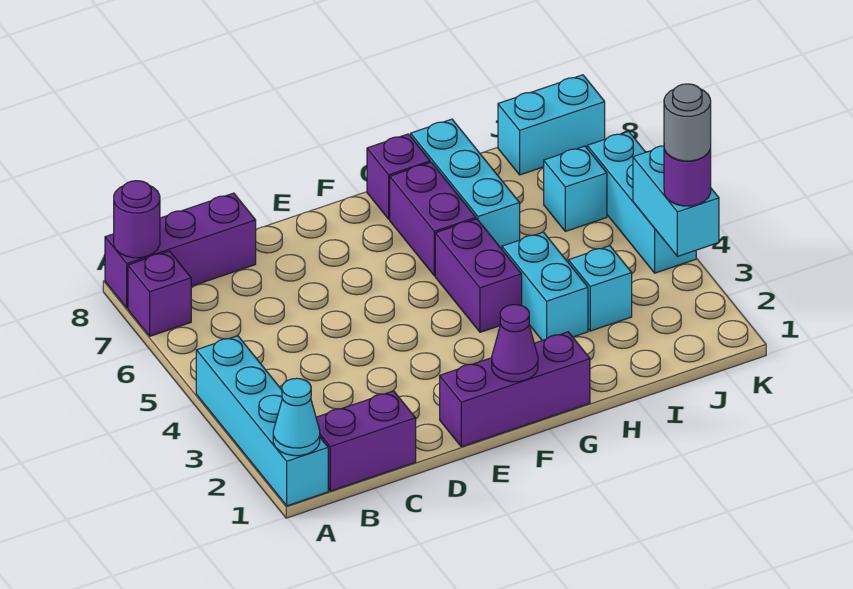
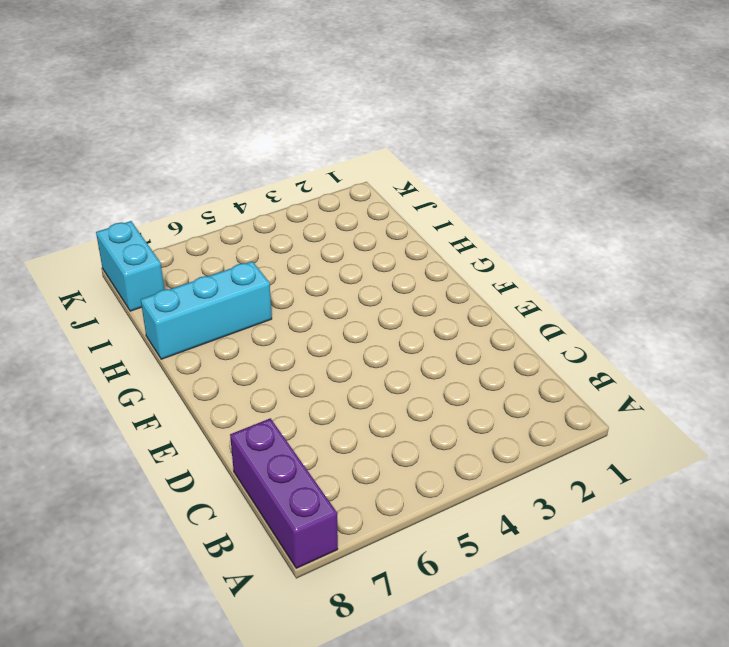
none -> cyan brick A1:A4 level 1
none -> purple brick A7 level 1
none -> purple brick B1:C1 level 1

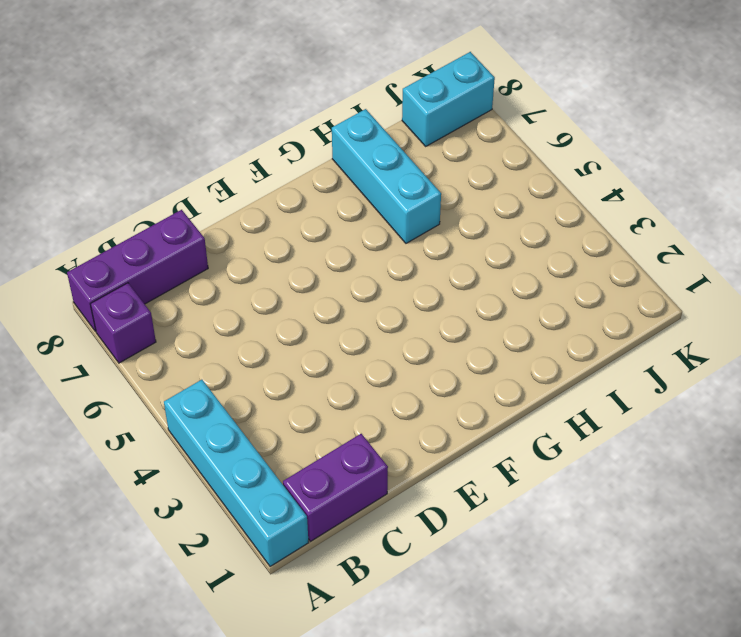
none -> purple brick E1:G1 level 1
none -> purple brick G4:G5 level 1
none -> purple brick G6:G7 level 1

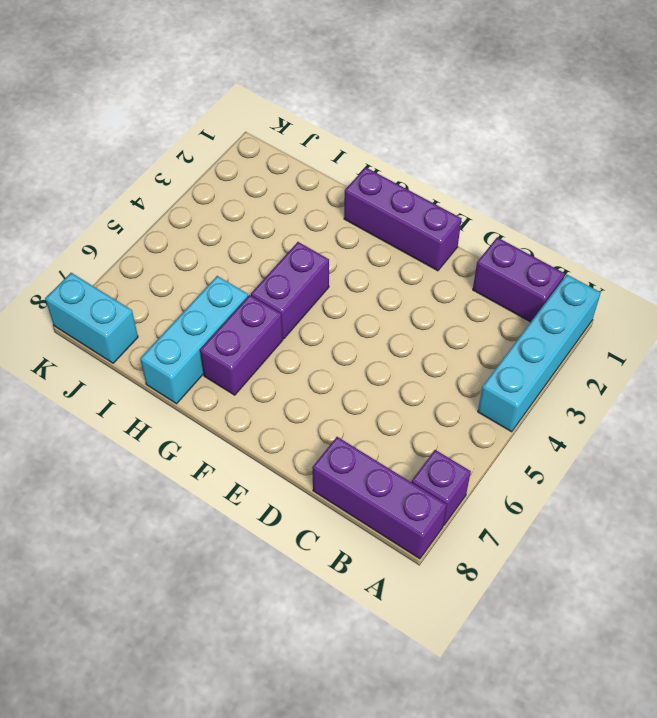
none -> purple brick G8 level 1
none -> cyan brick H3:H4 level 1
none -> cyan brick I3 level 1

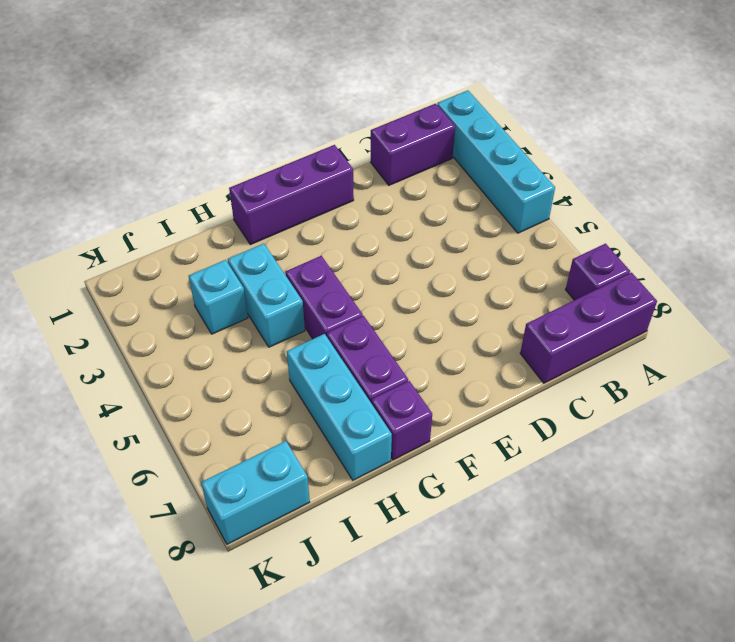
none -> cyan brick J6 level 1
none -> cyan brick K4:K6 level 1
none -> cyan cone A1 level 2

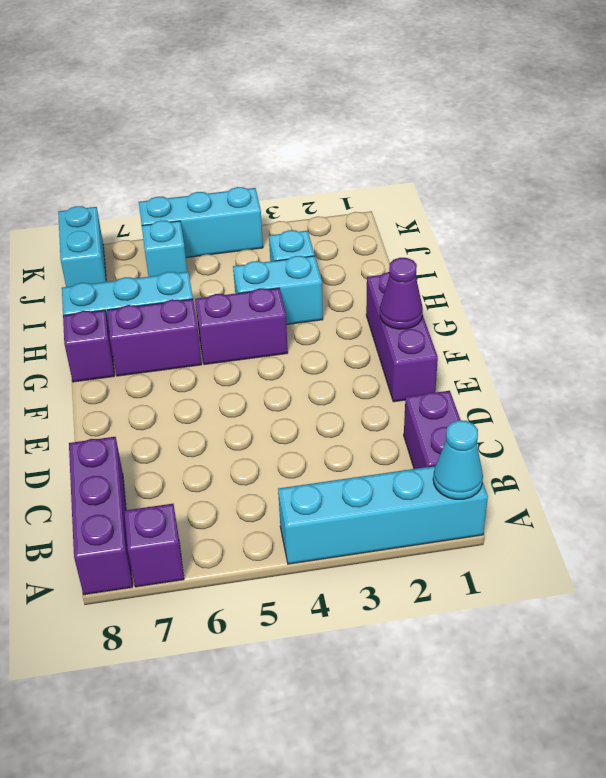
none -> purple round brick A8 level 2
none -> cyan brick K3:K4 level 2
none -> purple round brick K3 level 3

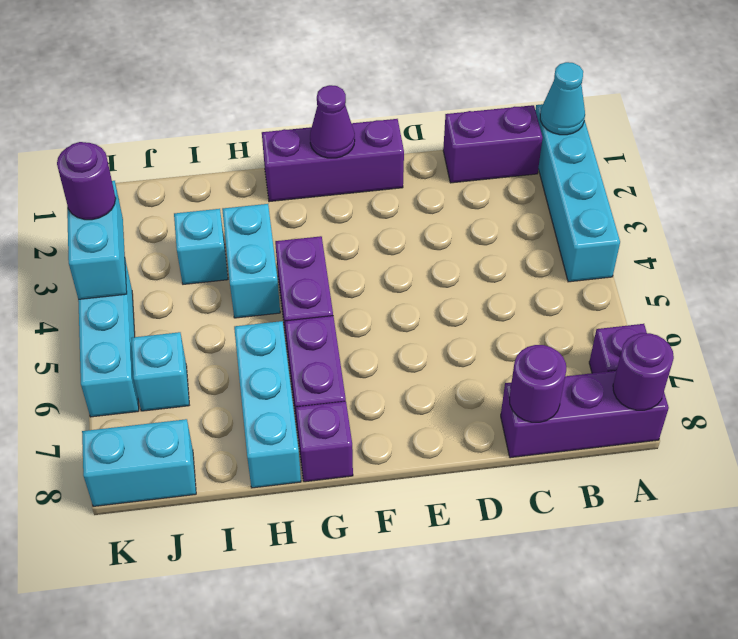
purple round brick C8 level 2 -> none
none -> grey round brick K3 level 4

